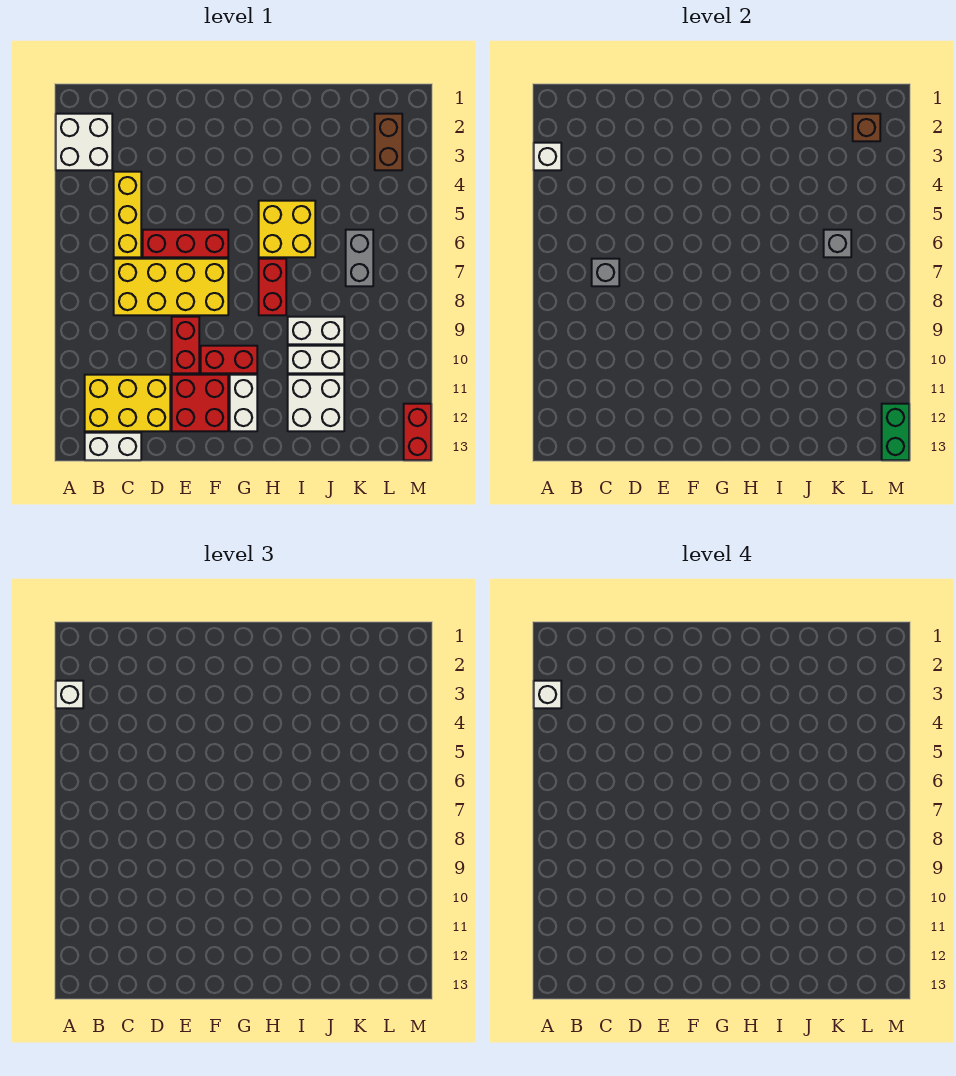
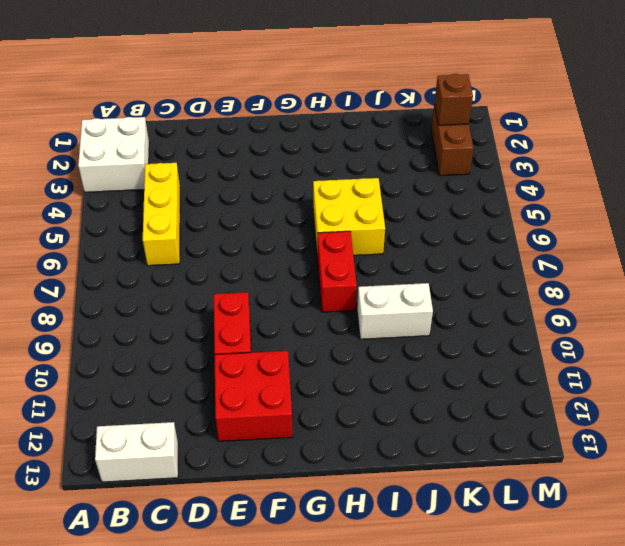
none -> yellow brick B11:D12 level 1
none -> yellow brick C7:F8 level 1
none -> red brick D6:F6 level 1

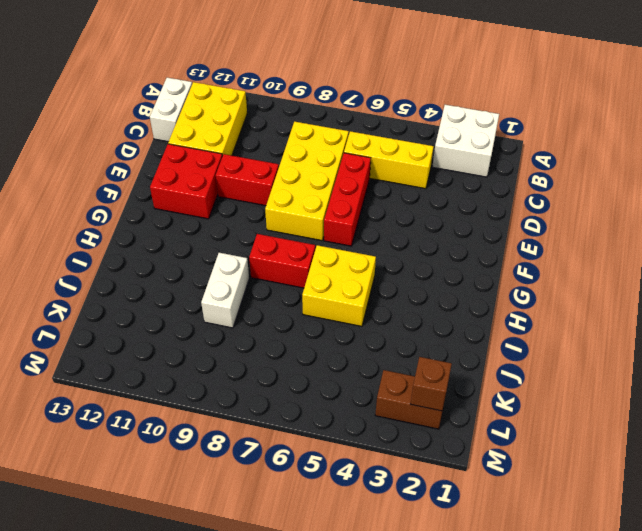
none -> red brick F10:G10 level 1
none -> white brick G11:G12 level 1
none -> white brick I10:J10 level 1

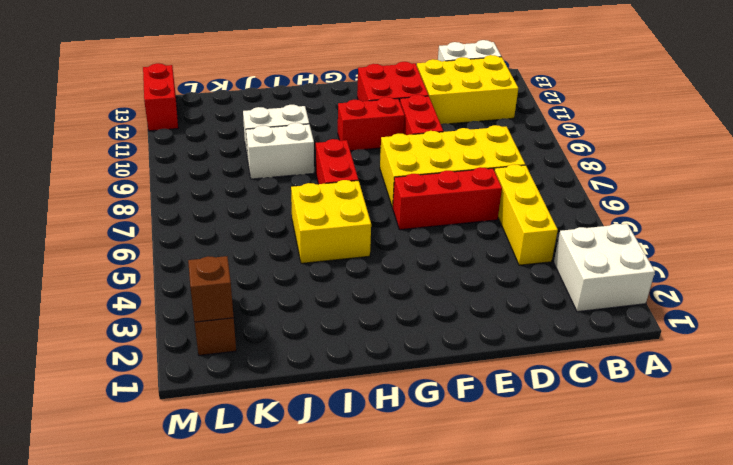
none -> white brick G11:G12 level 1
none -> white brick I11:J12 level 1
none -> grey brick K6:K7 level 1

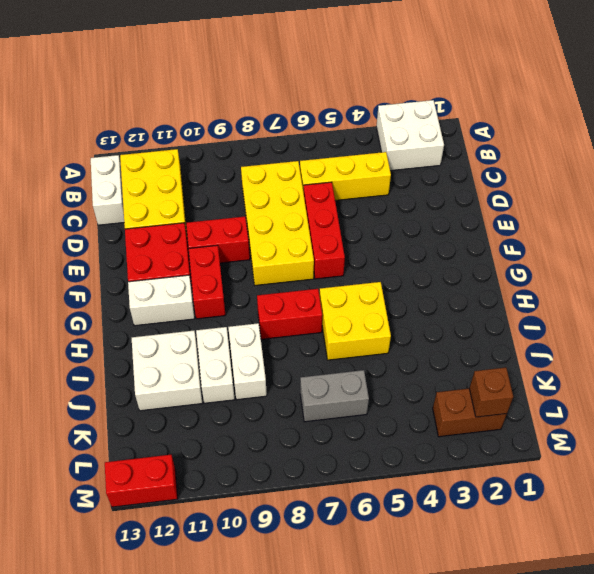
none -> white brick A3 level 2
none -> grey brick C7 level 2
none -> grey brick K6 level 2

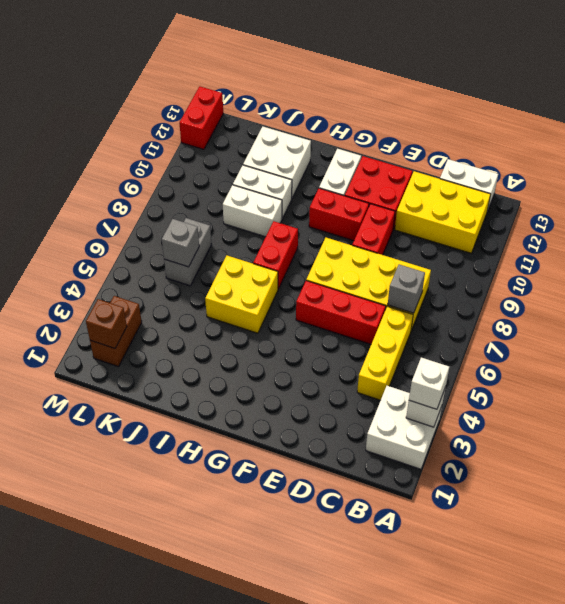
none -> green brick M12:M13 level 2
none -> white brick A3 level 4

